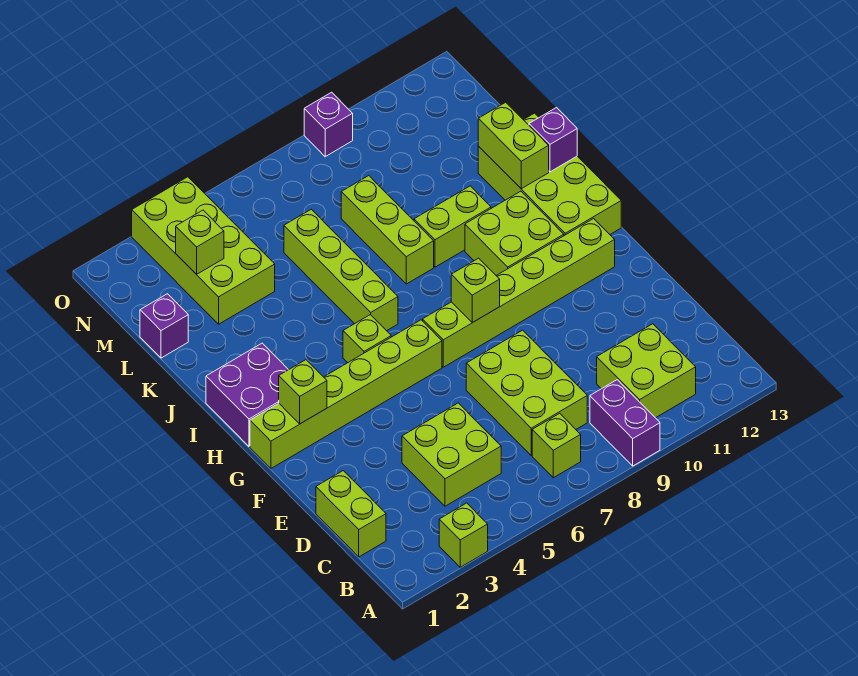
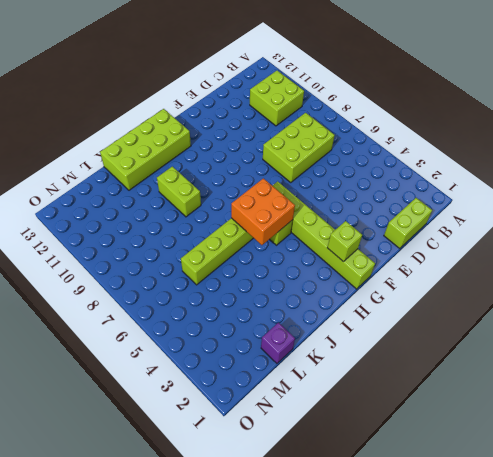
orange brick H5:I6 level 2 -> none
none -> lime brick A3 level 1
none -> purple brick A9:B9 level 1
none -> lime brick B7 level 1

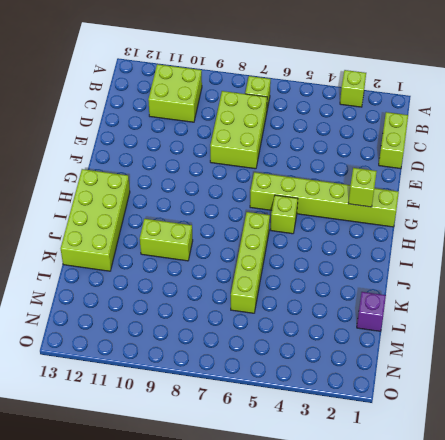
none -> purple brick A9:B9 level 1
none -> lime brick C4:D5 level 1
none -> lime brick G7:G12 level 1

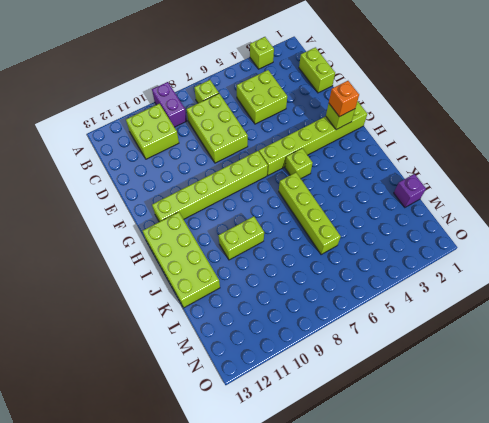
orange brick G2 level 3 -> none
none -> purple brick H1:I2 level 1
none -> lime brick H10:I11 level 1
none -> lime brick J8:L8 level 1

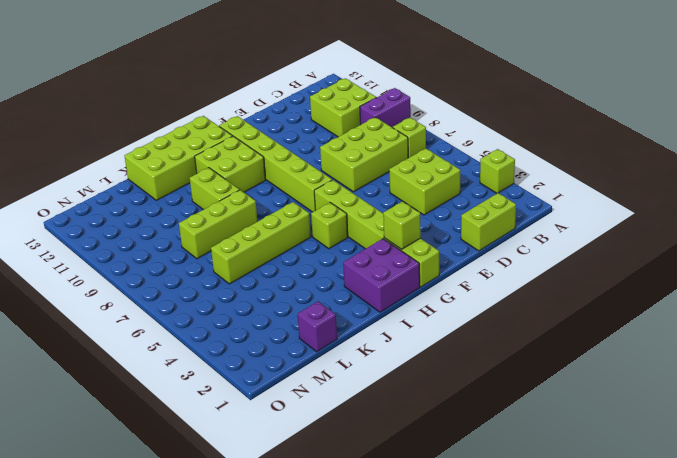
none -> lime brick L3:O4 level 1
none -> purple brick O9 level 1
none -> lime brick G8 level 2

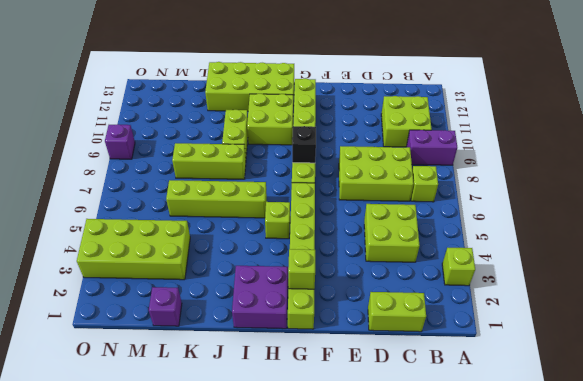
black brick G8 level 2 -> lime brick G8 level 2
none -> lime brick J12:K12 level 2
none -> purple brick J13 level 2
none -> lime brick M3 level 2

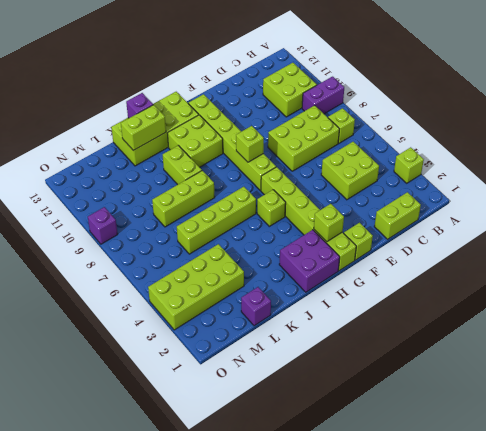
lime brick F1 level 1 -> lime brick M3 level 2

